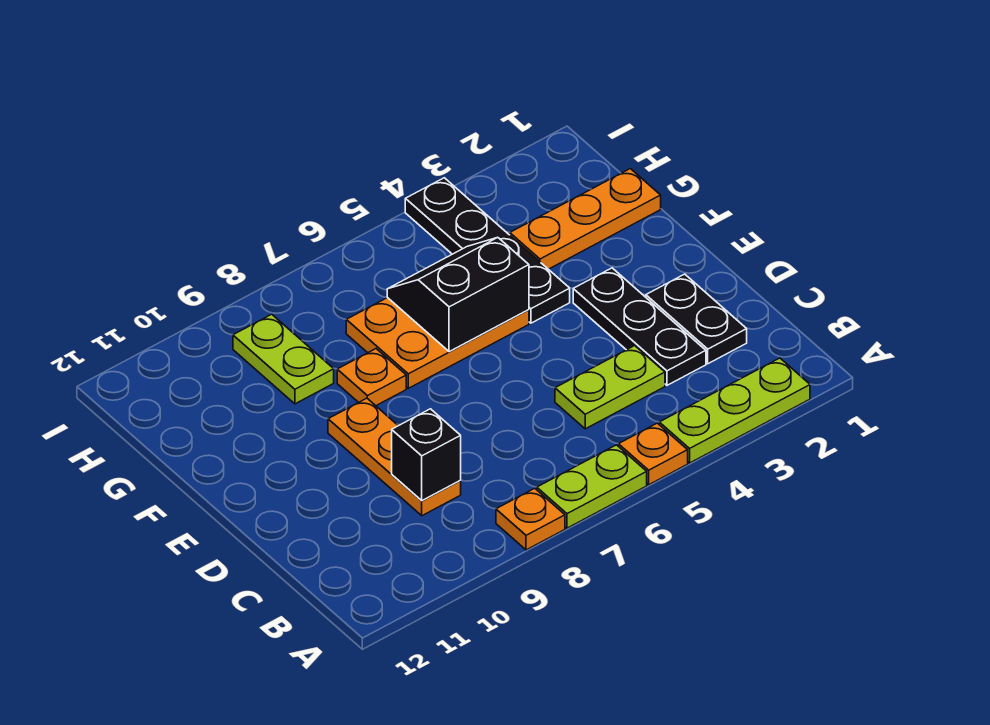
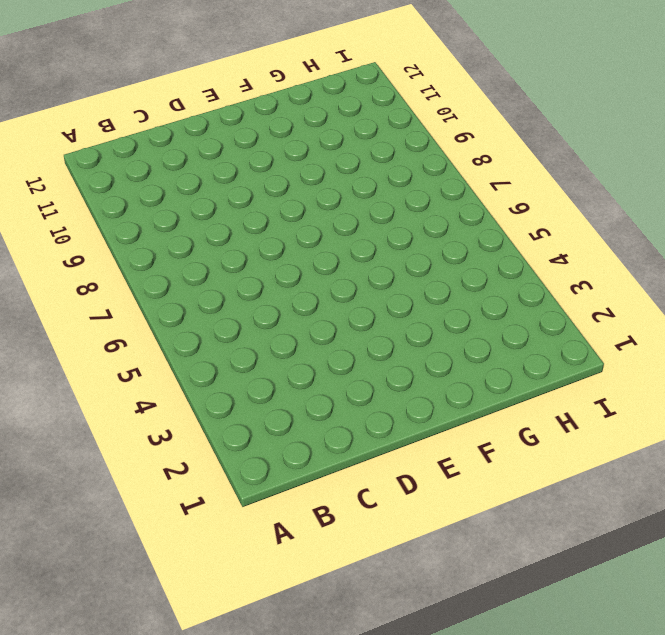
none -> lime plate A2:A4 level 1
none -> orange plate A5 level 1
none -> lime plate A6:A7 level 1

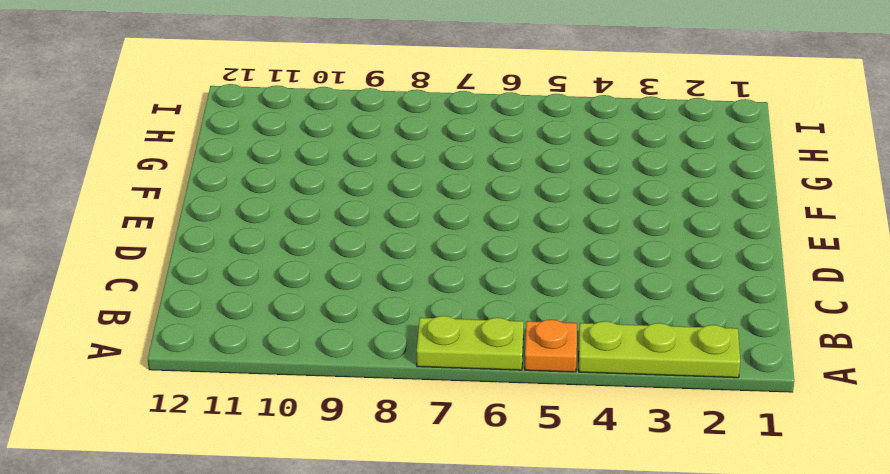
none -> orange plate A8 level 1
none -> black plate C2:D2 level 1
none -> black plate C3:E3 level 1

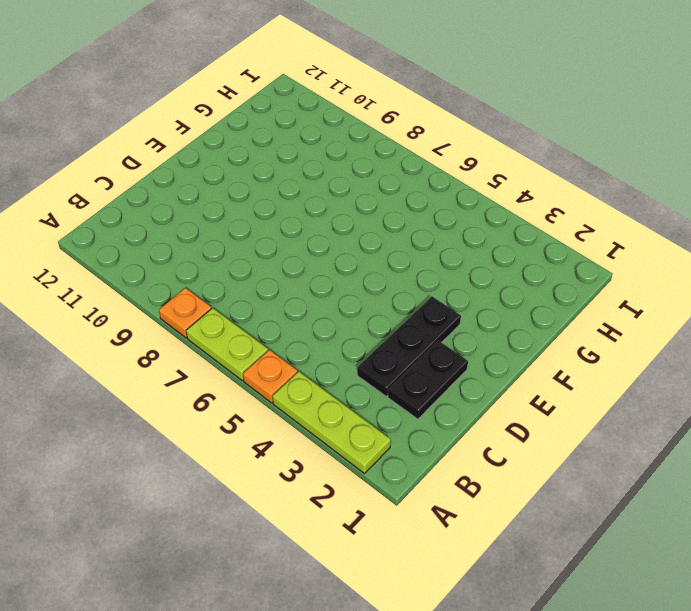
none -> lime plate C4:C5 level 1
none -> orange plate C9:E9 level 1
none -> black plate F4:I4 level 1

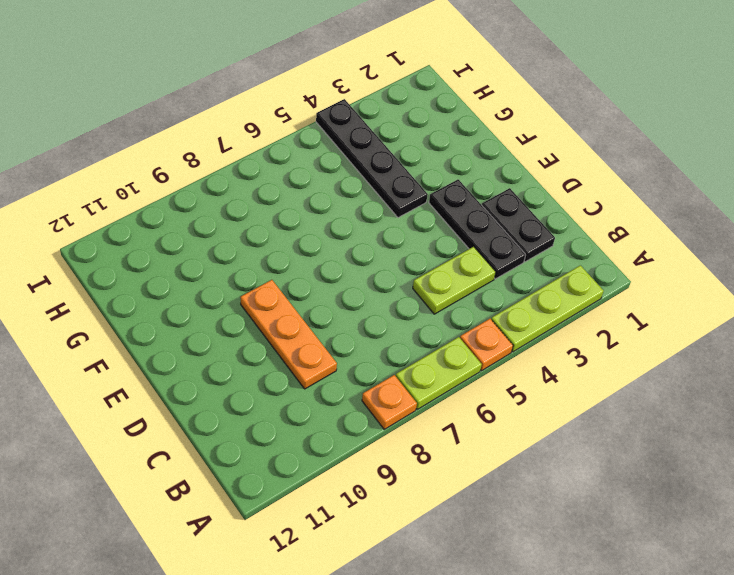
none -> orange plate F5:G7 level 1
none -> orange plate F8 level 1
none -> orange plate G1:G3 level 1

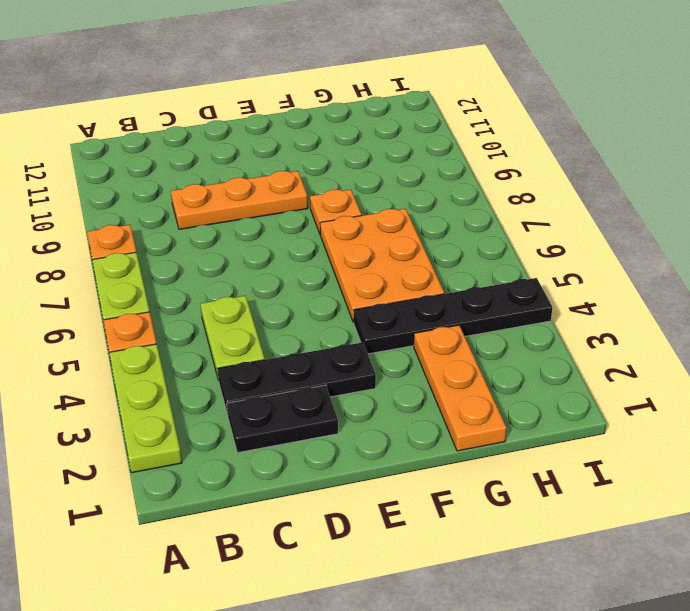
none -> lime plate G9:H9 level 1
none -> black brick C9 level 2
none -> black slope F5:G6 level 2 top F

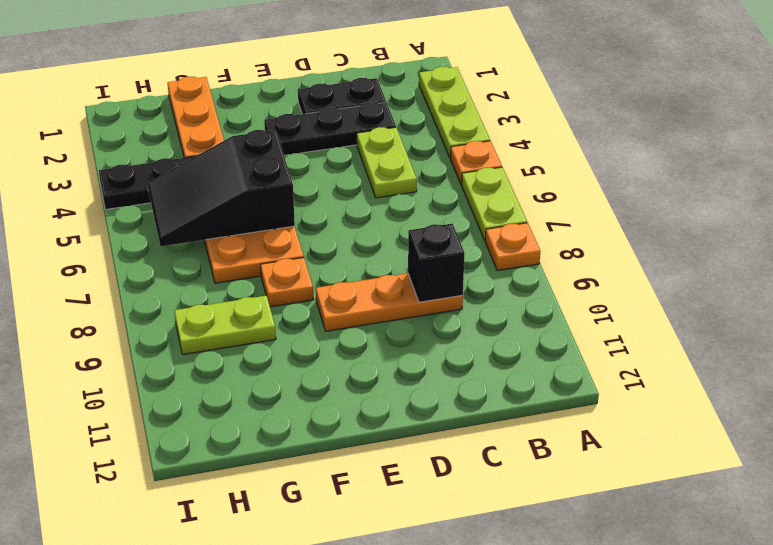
black slope F5:H6 level 2 top F -> black slope F5:G6 level 2 top F

